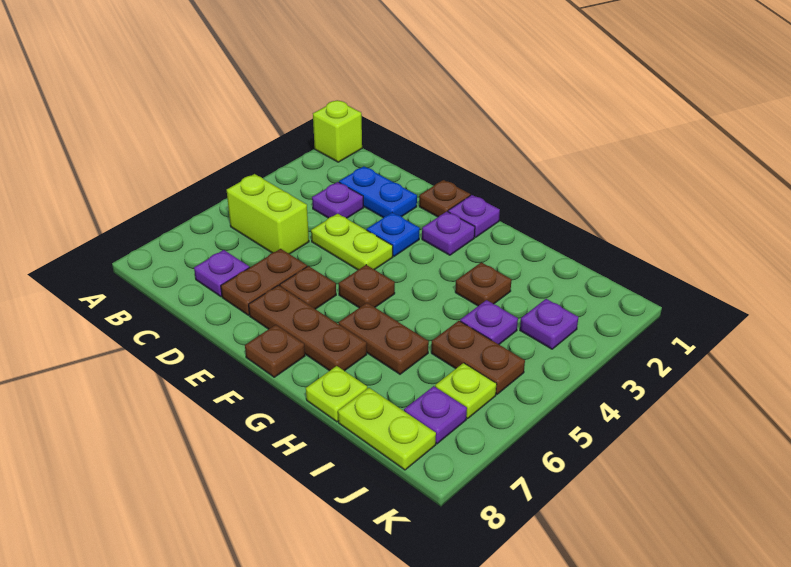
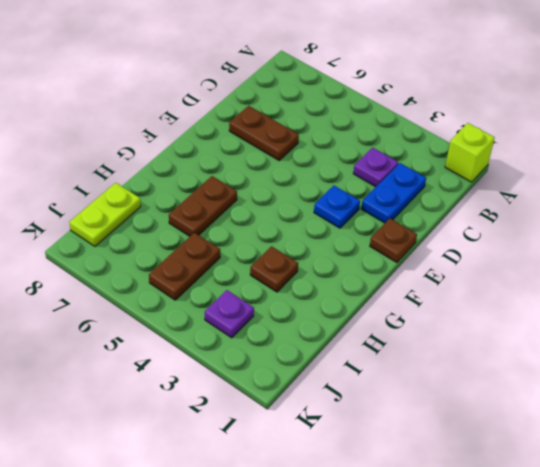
none -> lime brick B5:C5 level 1
none -> purple plate C7 level 1
none -> lime plate D4:E4 level 1

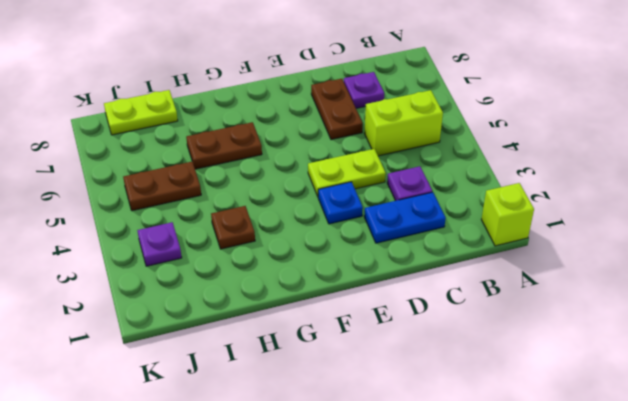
none -> brown plate E1 level 1
none -> brown plate E6 level 1
none -> brown plate E7:G7 level 1

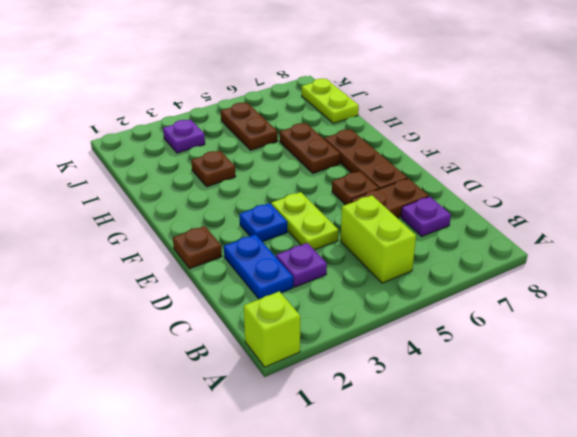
none -> purple plate F1 level 1
none -> purple plate F2 level 1
none -> brown plate F5 level 1

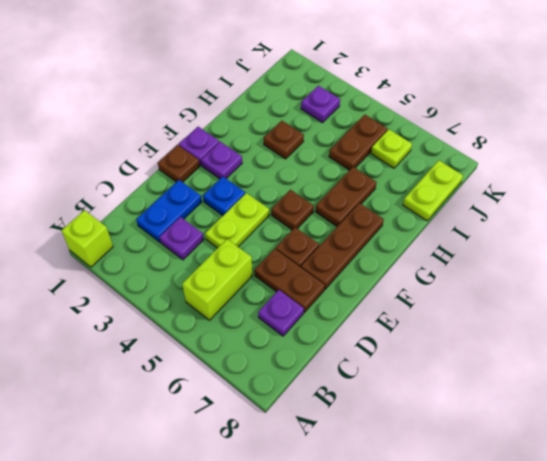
none -> brown plate F8 level 1
none -> lime plate H8 level 1
none -> purple plate I4 level 1

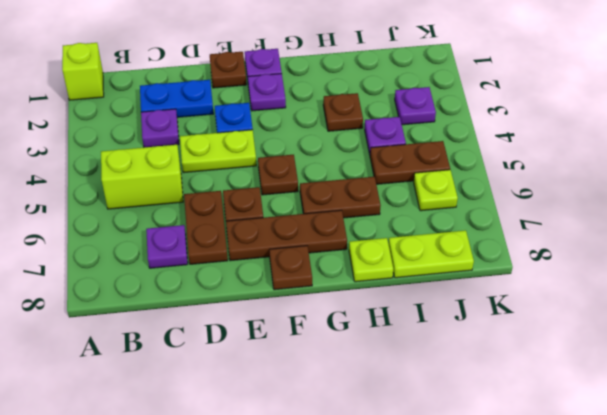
none -> purple plate J7 level 1

